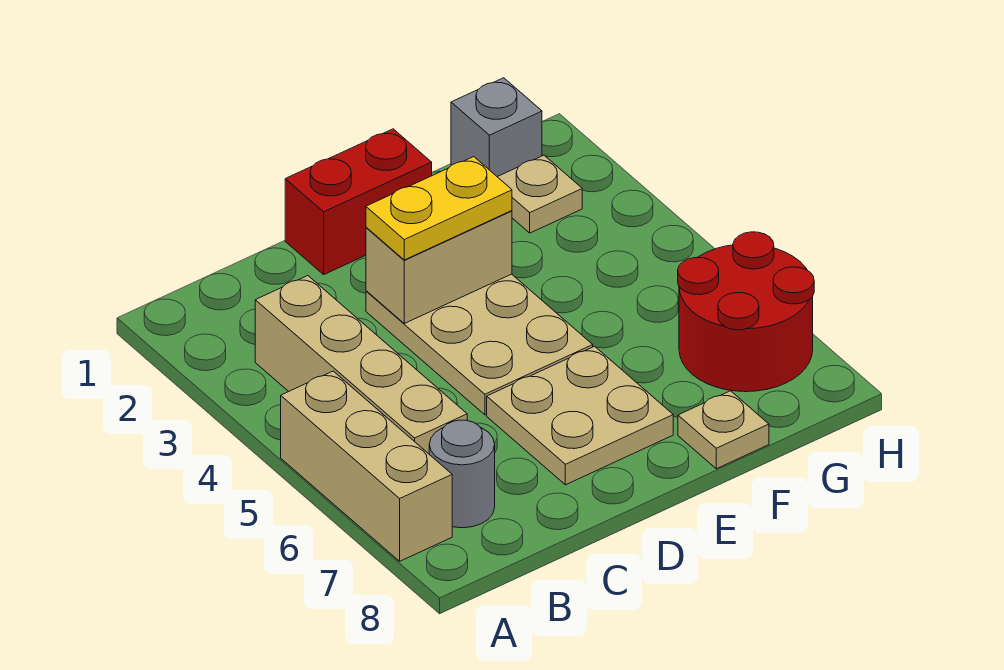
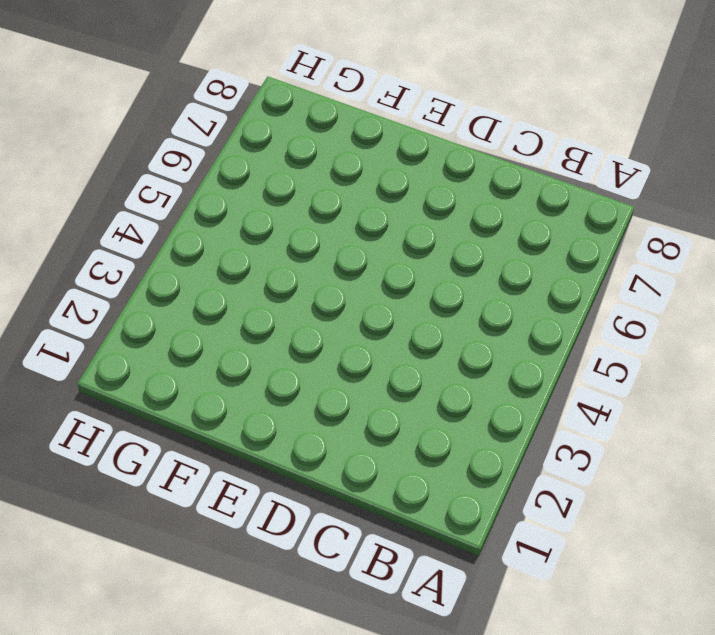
none -> tan brick A5:A7 level 1
none -> tan brick B3:B6 level 1
none -> grey round brick B7 level 1

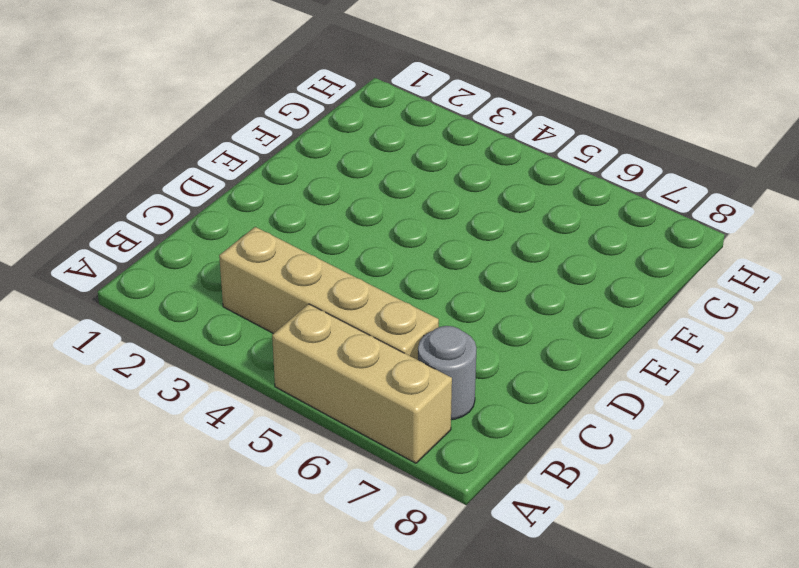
none -> red brick D1:E1 level 1
none -> tan plate D3:E5 level 1
none -> tan plate D6:E7 level 1

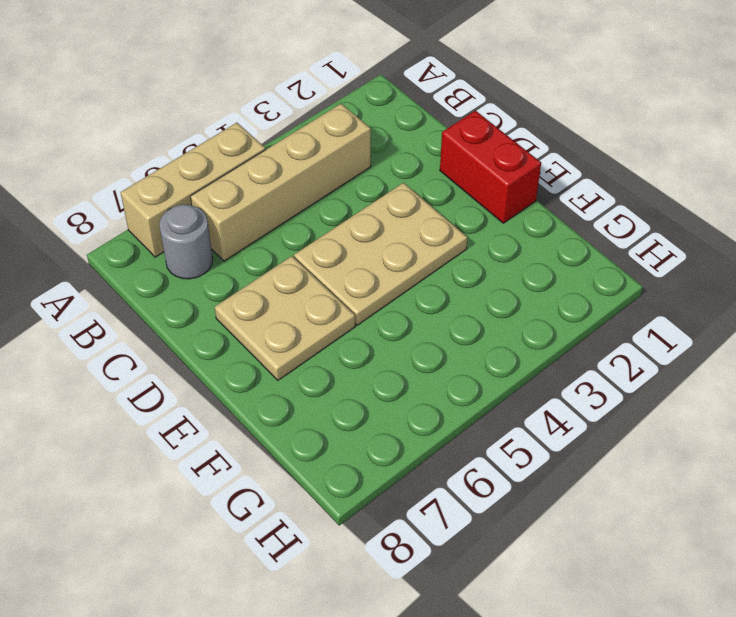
none -> tan plate F8 level 1
none -> grey brick G1 level 1
none -> tan plate G2 level 1

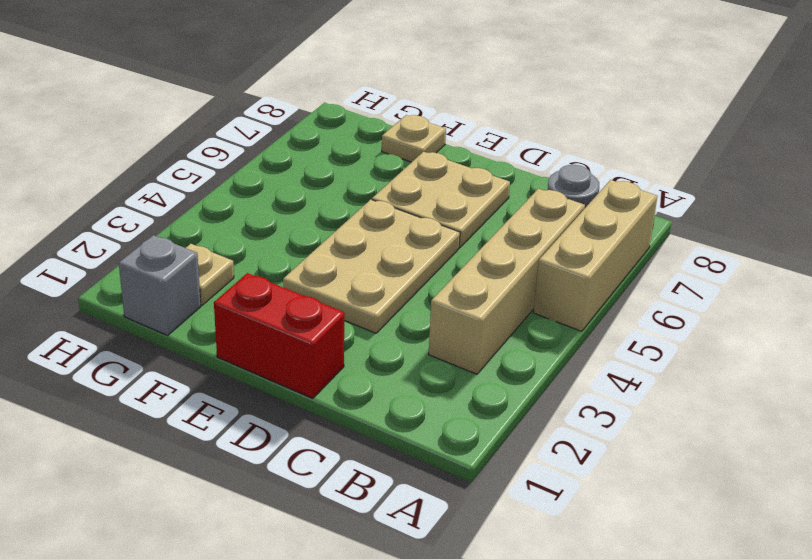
none -> red round brick G6:H7 level 1
none -> tan brick D3:E3 level 2
none -> yellow plate D3:E3 level 3

